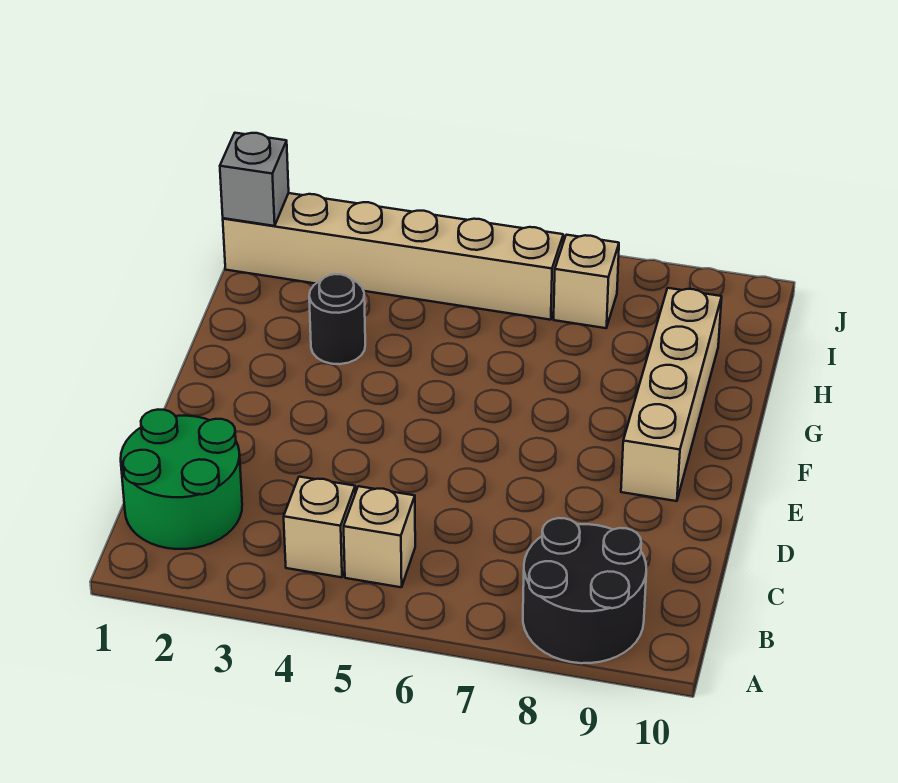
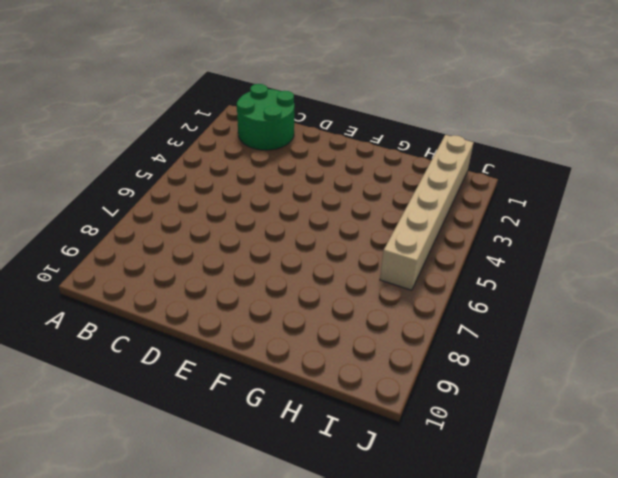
none -> black round brick A8:B9 level 1
none -> tan brick B4 level 1

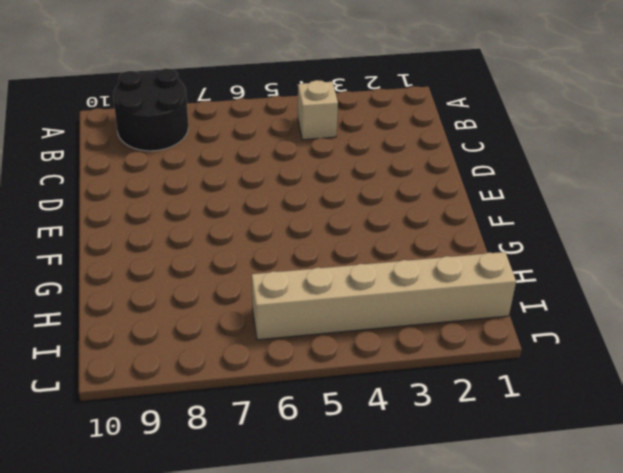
none -> green round brick B1:C2 level 1
none -> tan brick B5 level 1

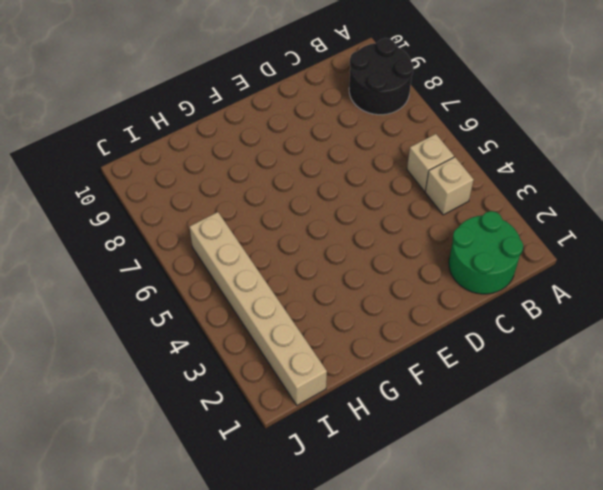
none -> tan brick E9:H9 level 1
none -> black round brick G3 level 1

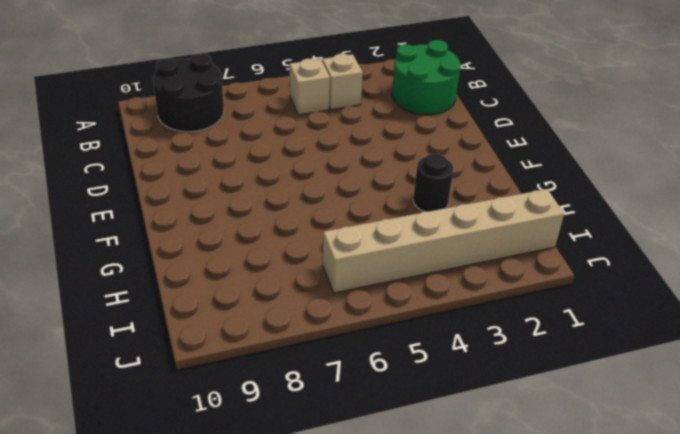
none -> tan brick E9:H9 level 1
none -> tan brick I7 level 1

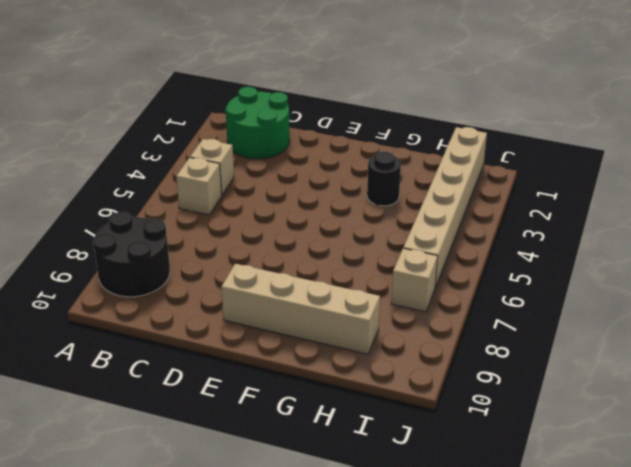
none -> grey brick I1 level 2

